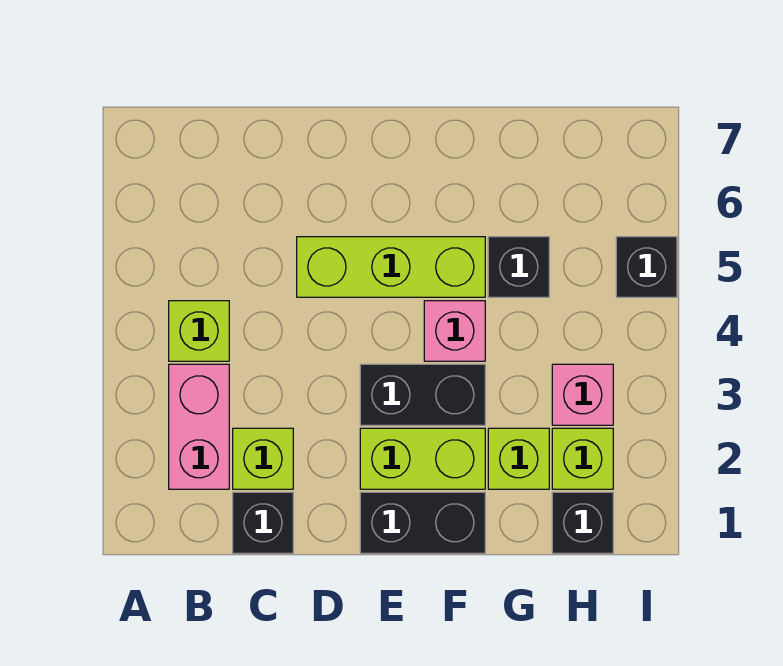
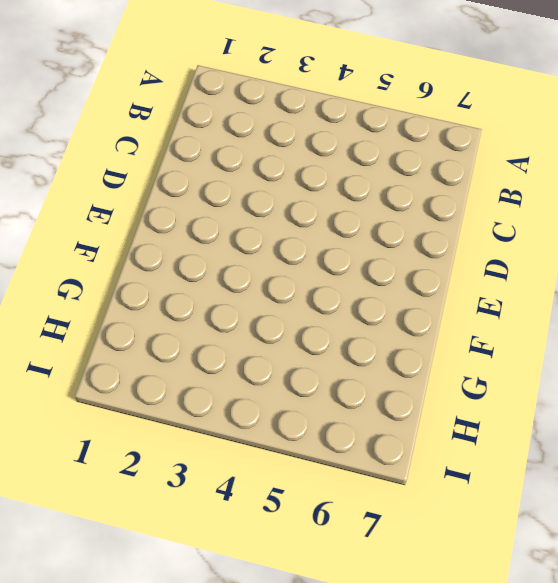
none -> pink brick B2:B3 level 1
none -> lime brick B4 level 1
none -> black brick C1 level 1

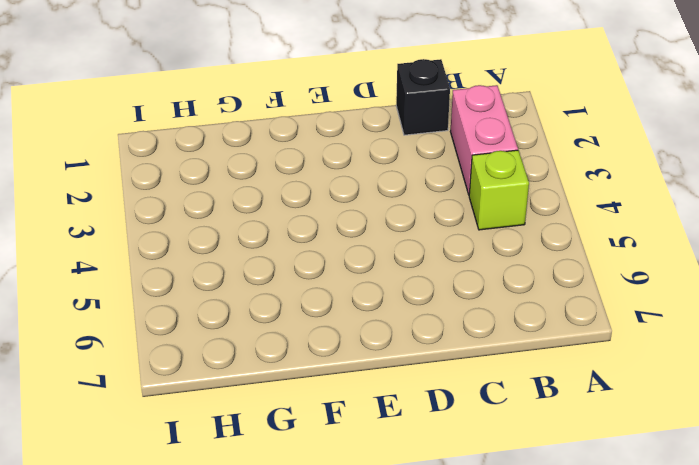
none -> lime brick C2 level 1
none -> lime brick D5:F5 level 1
none -> black brick E1:F1 level 1

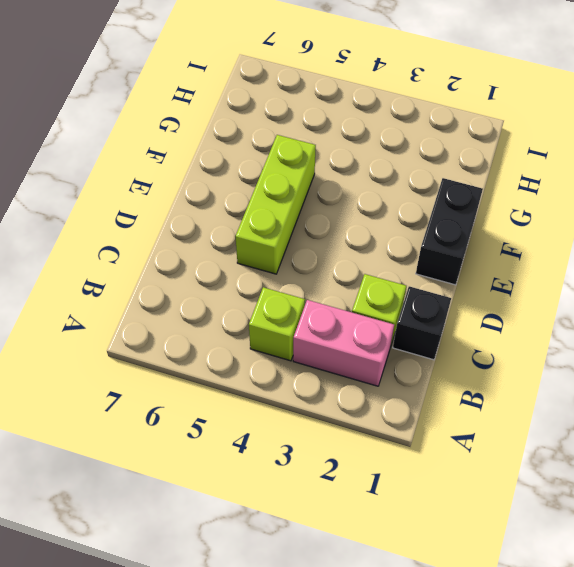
none -> lime brick E2:F2 level 1
none -> black brick E3:F3 level 1
none -> pink brick F4 level 1

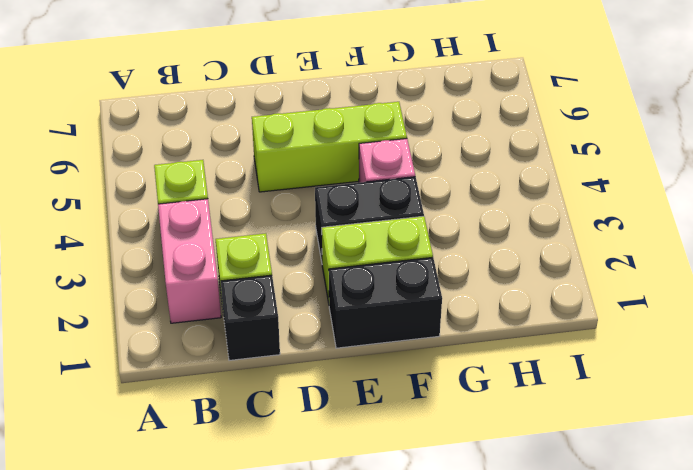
none -> lime brick G2 level 1
none -> black brick G5 level 1
none -> black brick H1 level 1

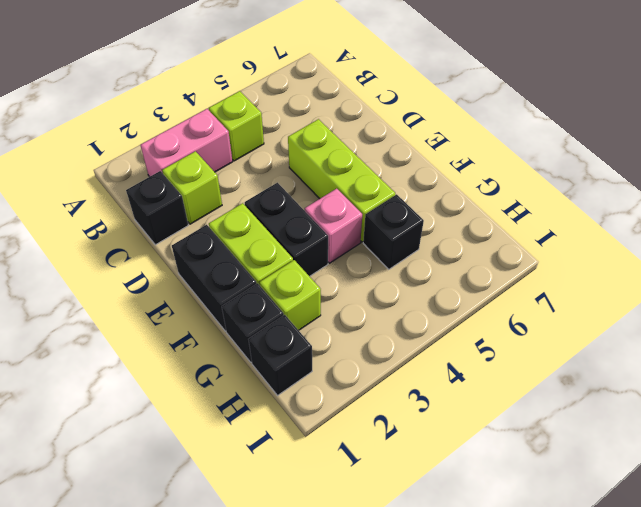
black brick G1 level 1 -> black brick I5 level 1
none -> lime brick H2 level 1
none -> pink brick H3 level 1

